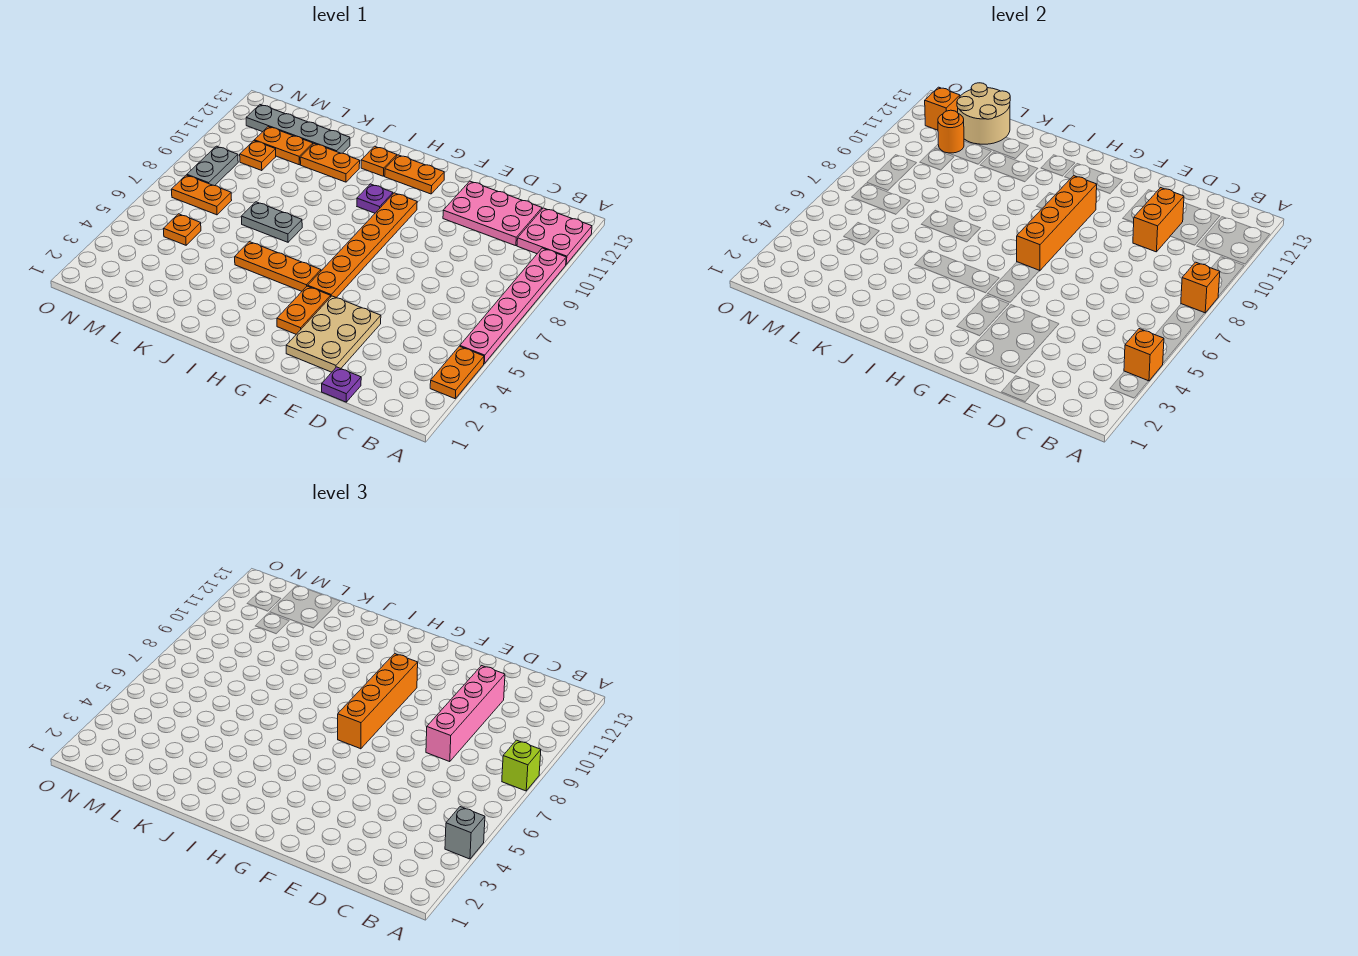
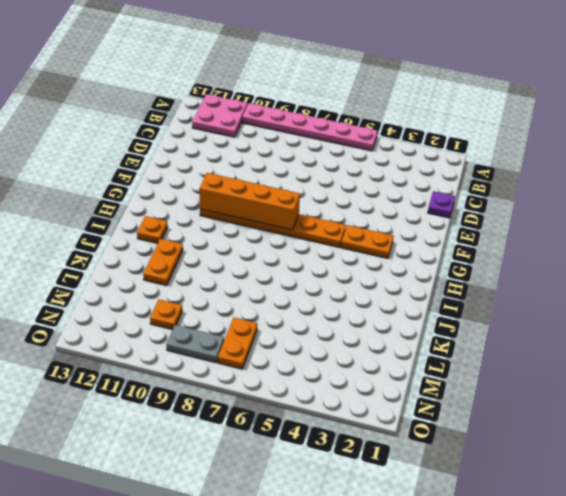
none -> orange plate A3:A4 level 1
none -> pink plate C11:E12 level 1
none -> tan plate E2:F4 level 1
none -> orange plate G12:H12 level 1

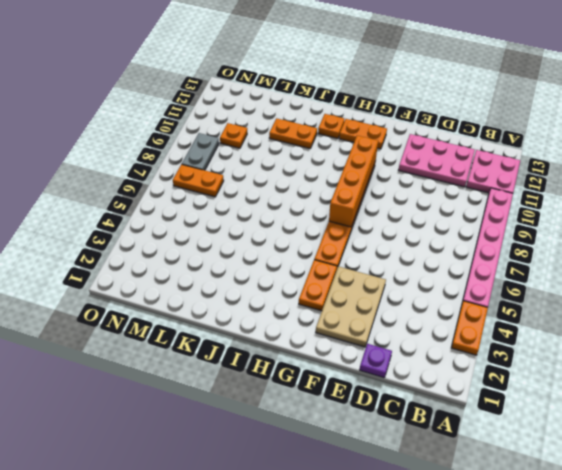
none -> orange plate H5:J5 level 1
none -> purple plate H10 level 1
none -> grey plate J7:K7 level 1
none -> grey plate K12:N12 level 1

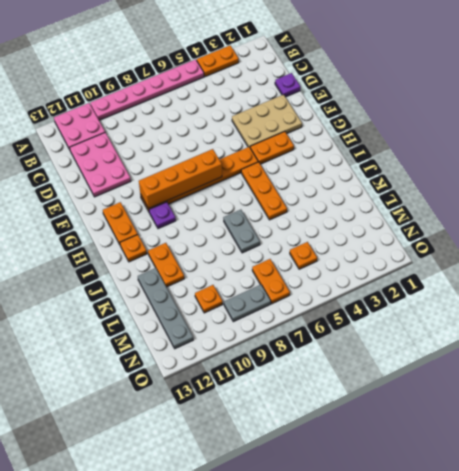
none -> orange plate L11:M11 level 1
none -> orange brick A4 level 2
none -> orange brick A8 level 2
none -> orange brick D10:D11 level 2

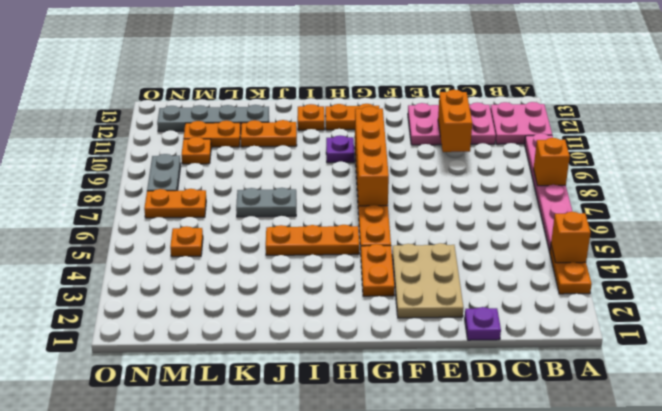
none -> tan round brick L12:M13 level 2
none -> orange round brick M11 level 2
none -> orange brick N12 level 2
none -> grey brick A4 level 3

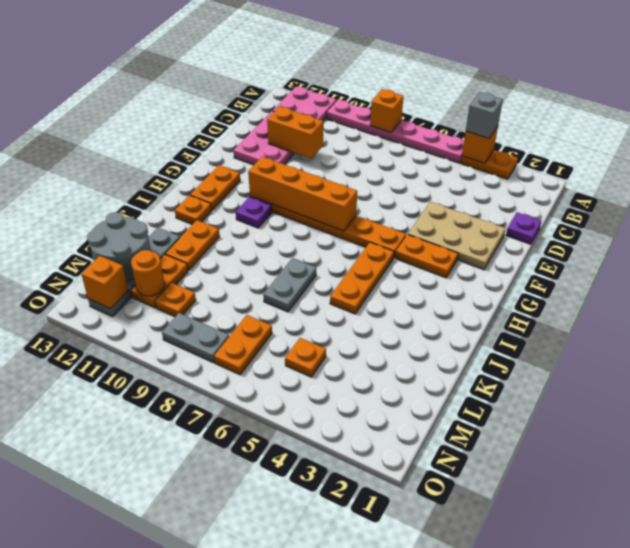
grey round brick L12:M13 level 2 -> tan round brick L12:M13 level 2
none -> lime brick A8 level 3
none -> pink brick D8:D11 level 3
none -> orange brick G7:G10 level 3

